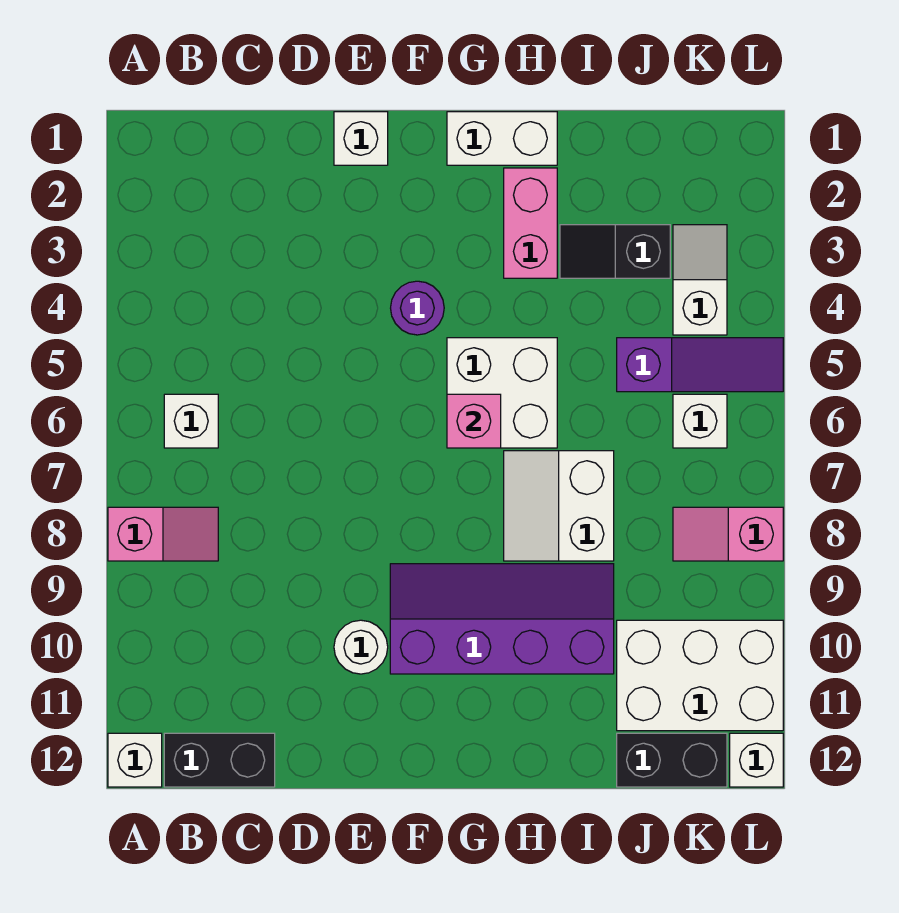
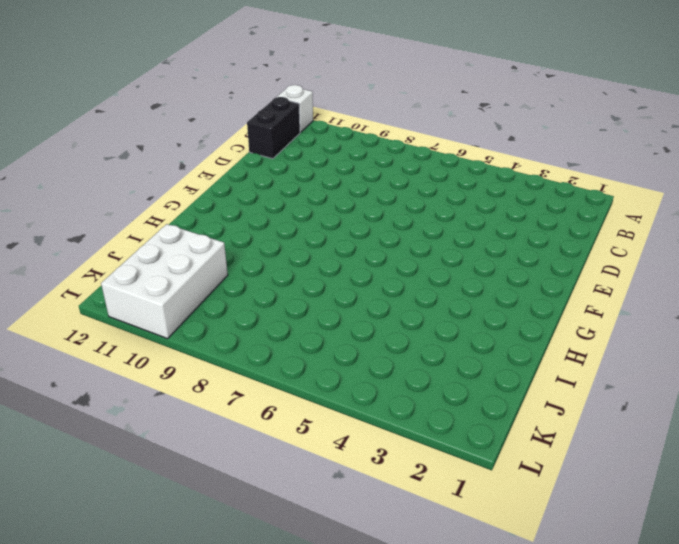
none -> pink slope A8:B8 level 1 top A
none -> white brick B6 level 1
none -> white brick E1 level 1

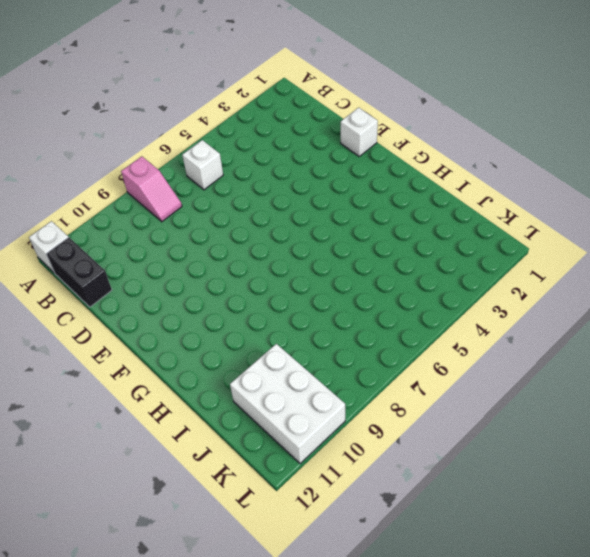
none -> white round brick E10 level 1
none -> purple round brick F4 level 1
none -> purple slope F9:I10 level 1 top 10

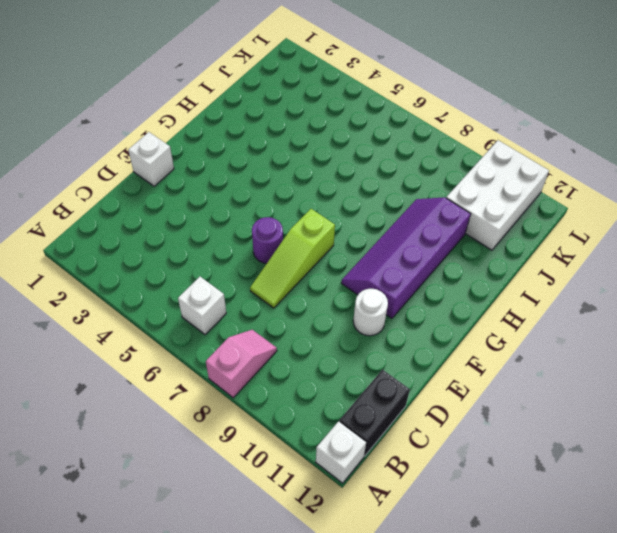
lime slope D7:F7 level 1 top F -> none
purple round brick E6 level 1 -> purple round brick F4 level 1
none -> white brick G1:H1 level 1
none -> white brick G5:H6 level 1
none -> pink brick H2:H3 level 1

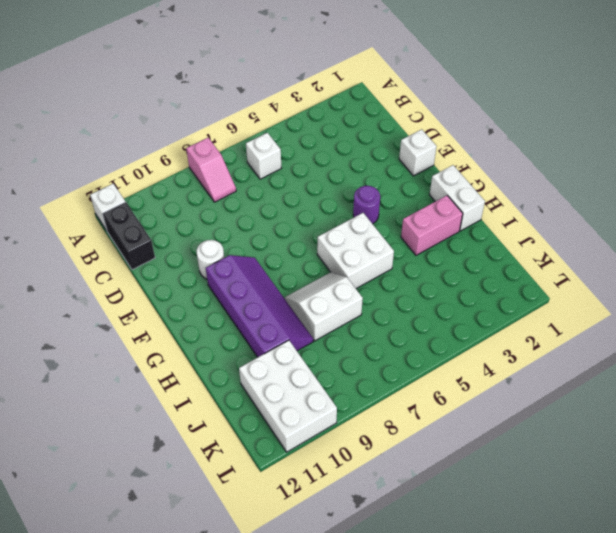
none -> black slope I3:J3 level 1 top J
none -> purple slope J5:L5 level 1 top J
none -> black brick J12:K12 level 1

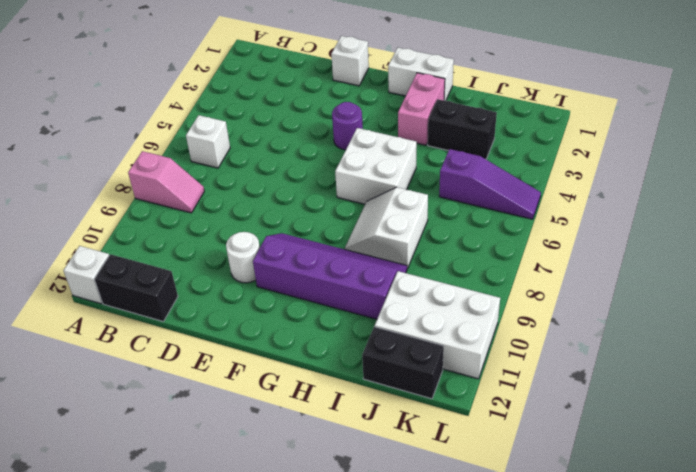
black brick I3:J3 level 1 -> black slope I3:J3 level 1 top J
none -> white slope K3:K4 level 1 top 4
none -> white brick K6 level 1
none -> pink slope K8:L8 level 1 top L

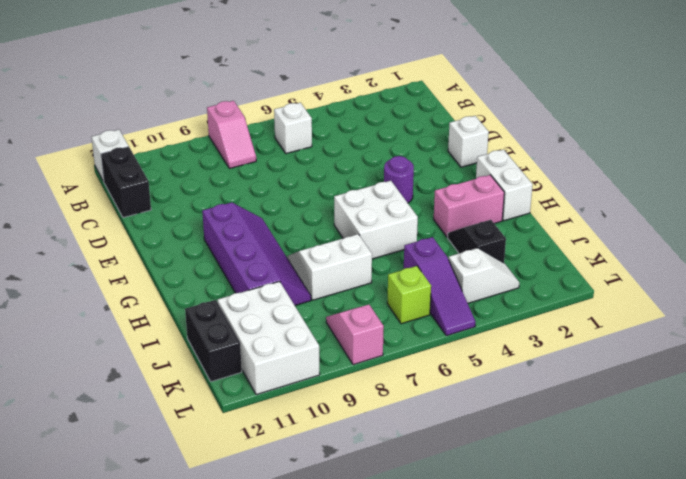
lime brick K6 level 1 -> white brick K6 level 1
none -> white round brick E10 level 1
none -> white brick L12 level 1
none -> pink brick G6 level 2

